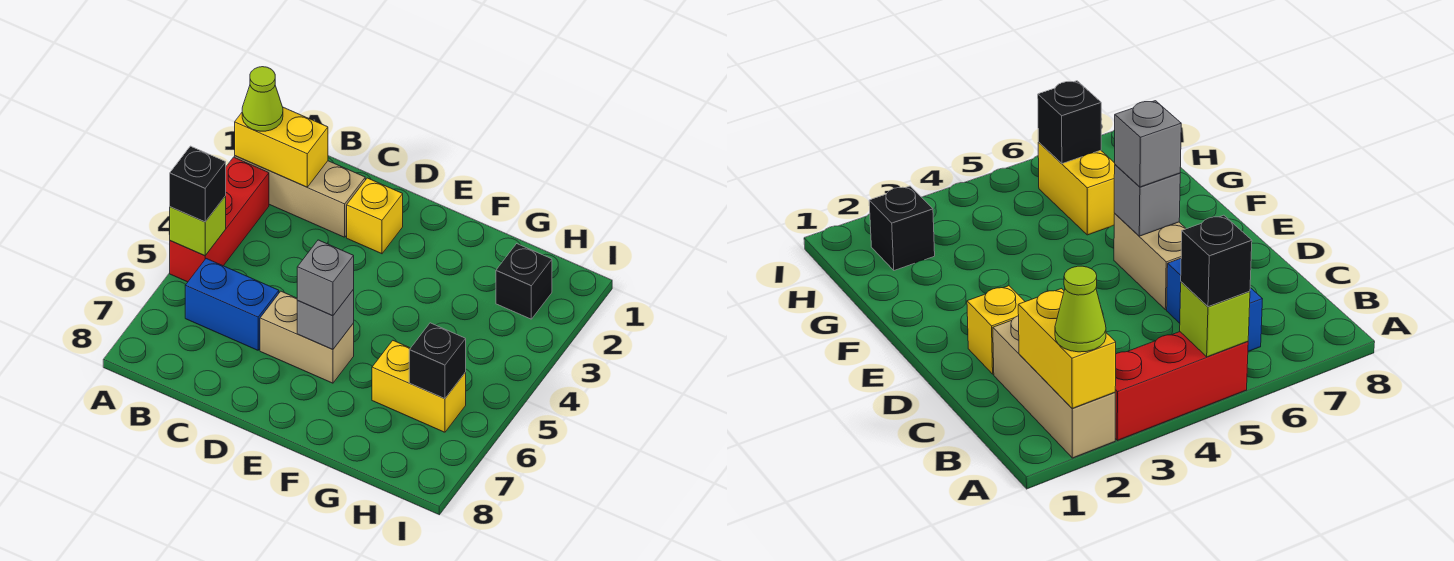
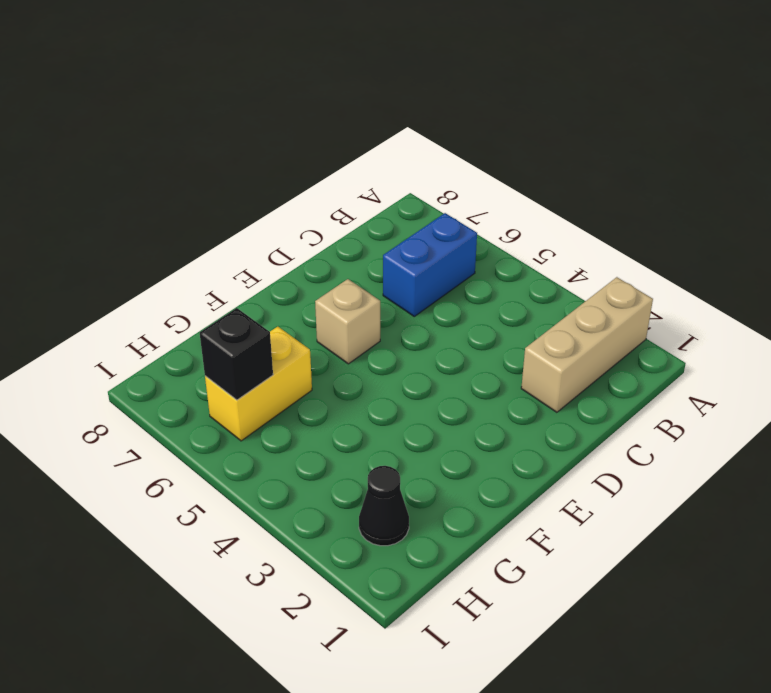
tan brick E6 level 1 -> tan brick D6:E6 level 1
black cone H2 level 1 -> black brick H2 level 1
none -> red brick A3:A5 level 1
none -> yellow brick D2 level 1
none -> yellow brick A2:B2 level 2

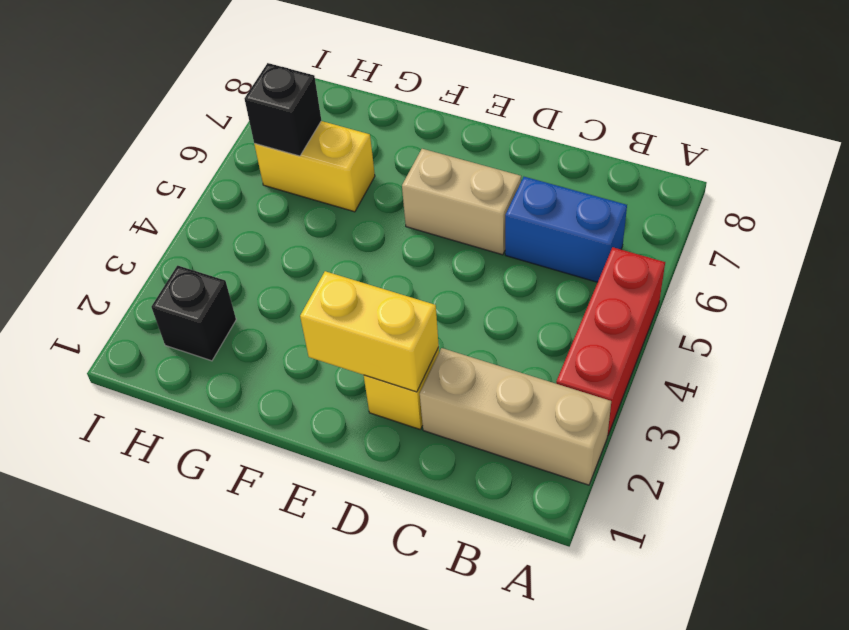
yellow brick D2:E2 level 2 -> yellow brick A2:B2 level 2
none -> lime brick A5 level 2
none -> grey brick E6 level 2
none -> lime cone A2 level 3

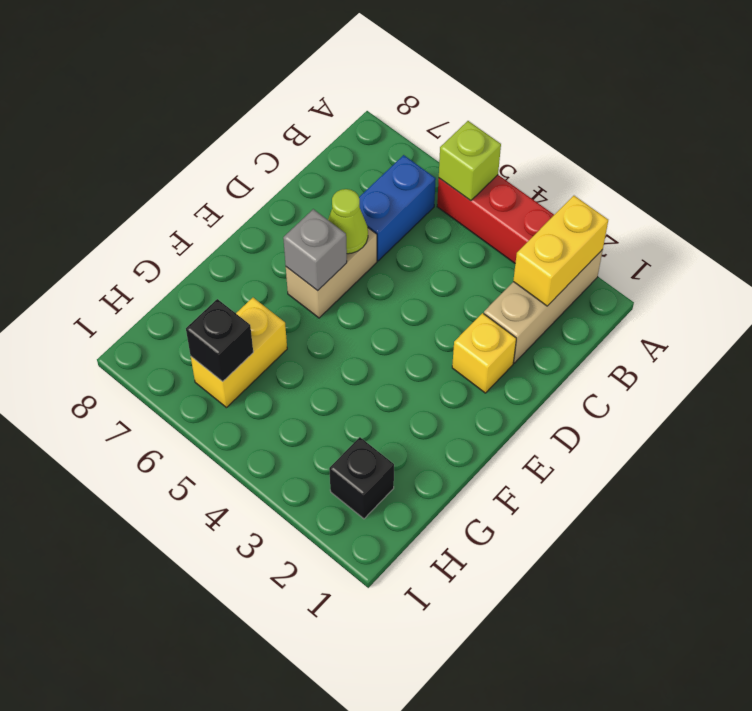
lime cone D6 level 2 -> lime cone A2 level 3
none -> black brick A5 level 3
none -> grey brick E6 level 3

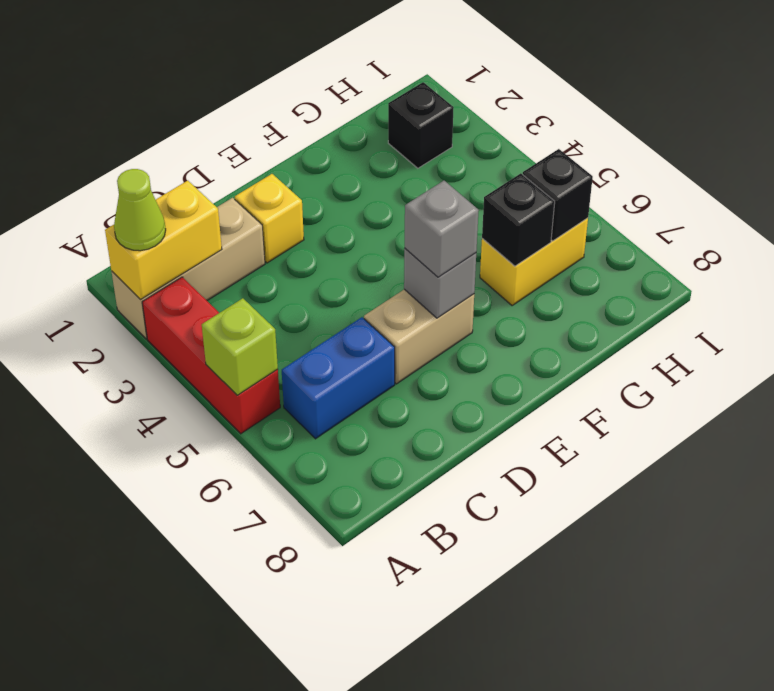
black brick G6 level 2 -> black brick A5 level 3

